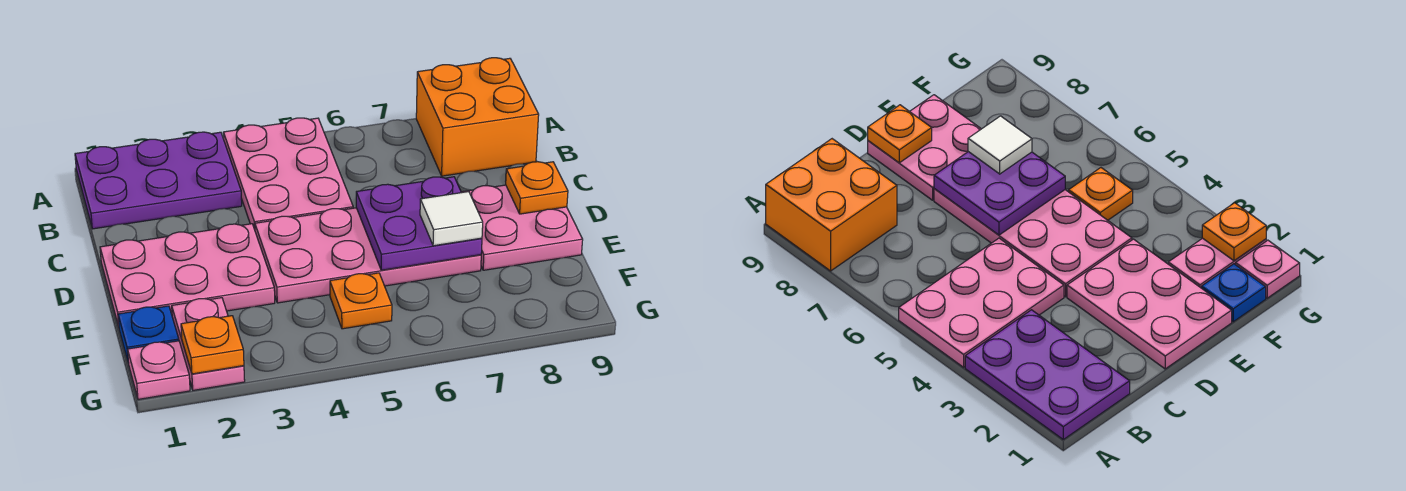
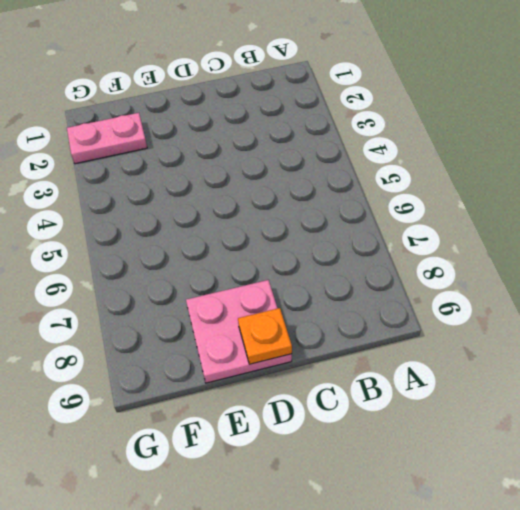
none -> purple plate A1:B3 level 1
none -> pink plate A4:C5 level 1
none -> orange brick A8:B9 level 1

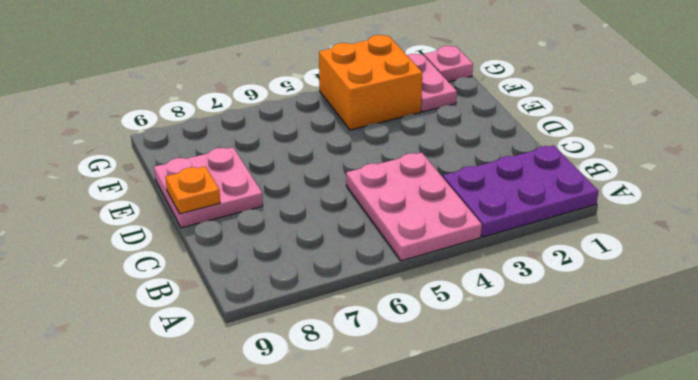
orange brick F3:G4 level 1 -> orange brick A8:B9 level 1
none -> pink plate D1:E3 level 1
none -> pink plate D4:E7 level 1
none -> blue plate F1 level 1

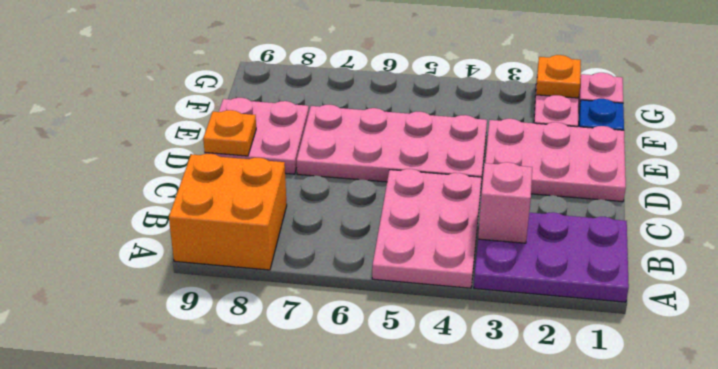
pink brick B3 level 2 -> none
none -> orange plate F5 level 1
none -> purple plate D6:E7 level 2
none -> white tile E7 level 3

